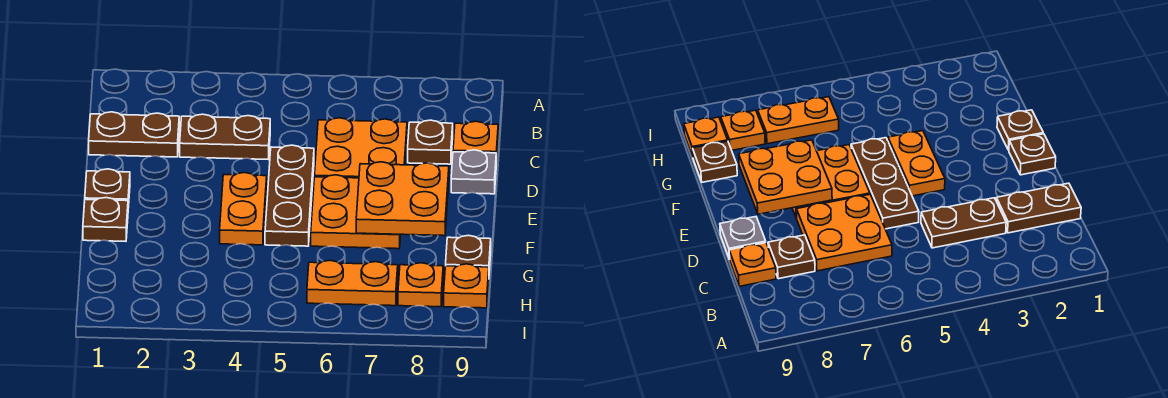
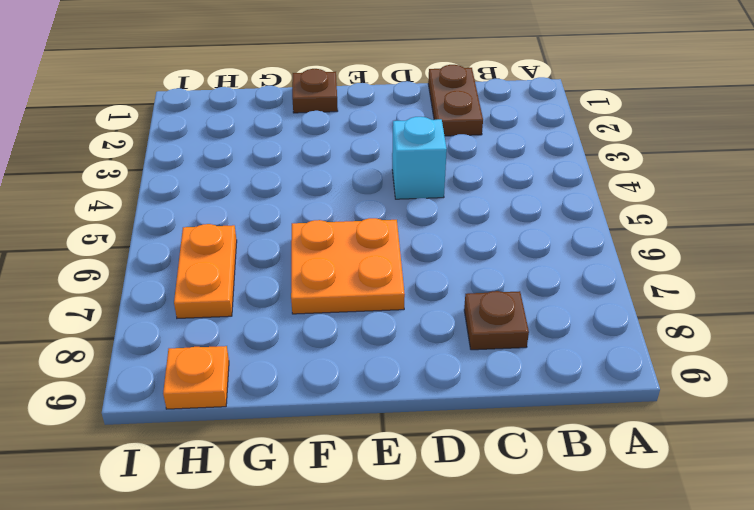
cyan brick D4 level 1 -> none
none -> brown plate C3:C4 level 1
none -> orange plate C6:D7 level 1
none -> orange plate C9 level 1

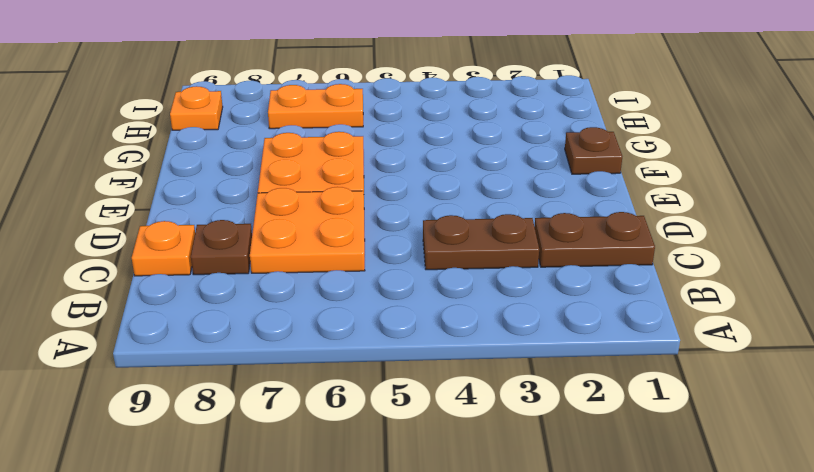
none -> brown plate D5:F5 level 1
none -> grey plate D9 level 1
none -> brown plate E1 level 1

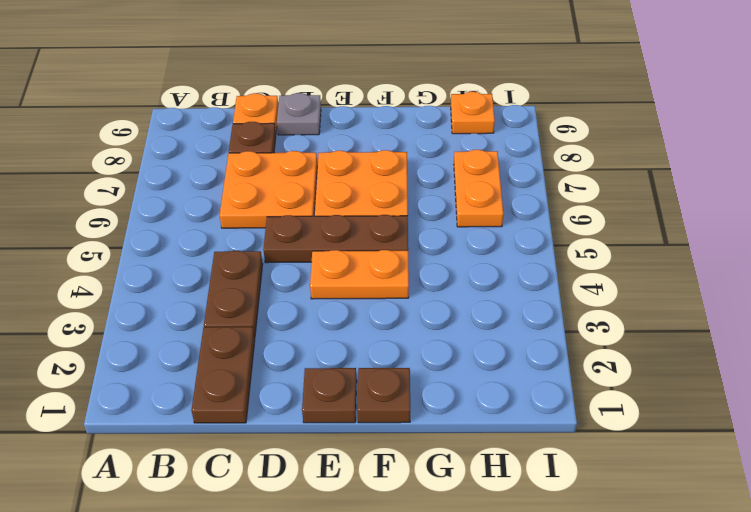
none -> brown plate G9 level 1
none -> orange plate H8 level 1
none -> orange plate E7:F8 level 2

